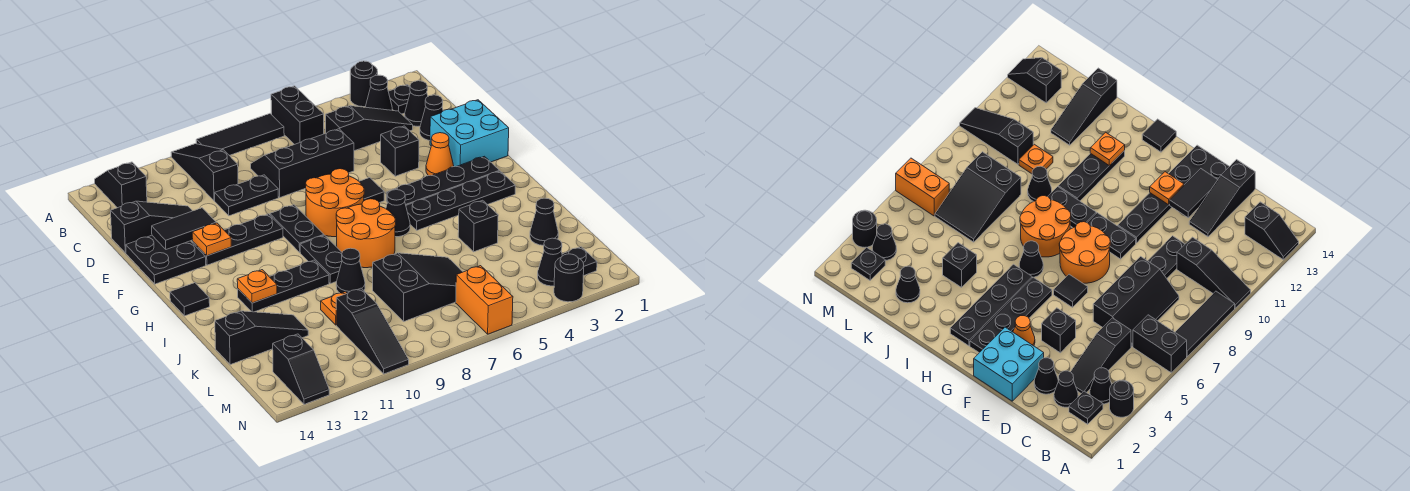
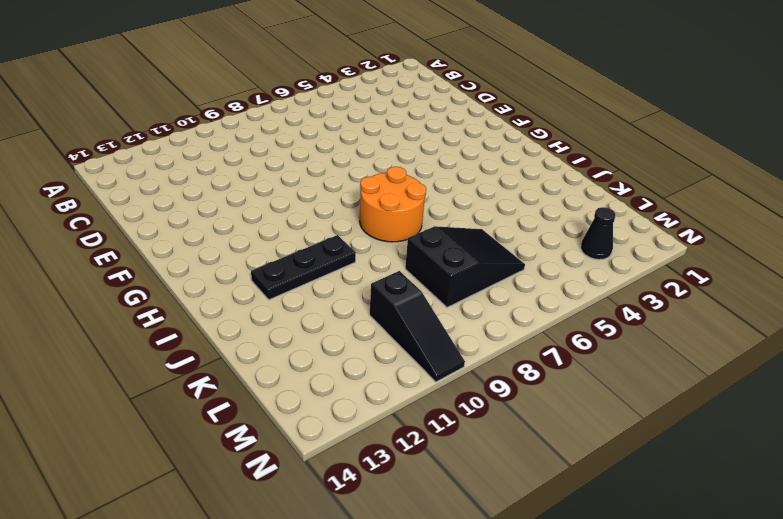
none -> black round brick A3 level 1
none -> black brick A6:B6 level 1
none -> black tile A7:A9 level 1
none -> black slope A10:C10 level 1 top C

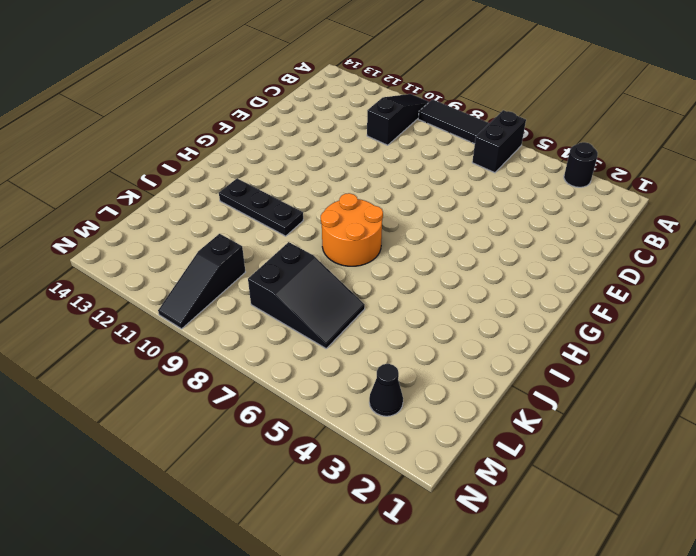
none -> black slope A13:B13 level 1 top B
none -> black plate B2 level 1
none -> black cone B3 level 1
none -> black cone C2 level 1

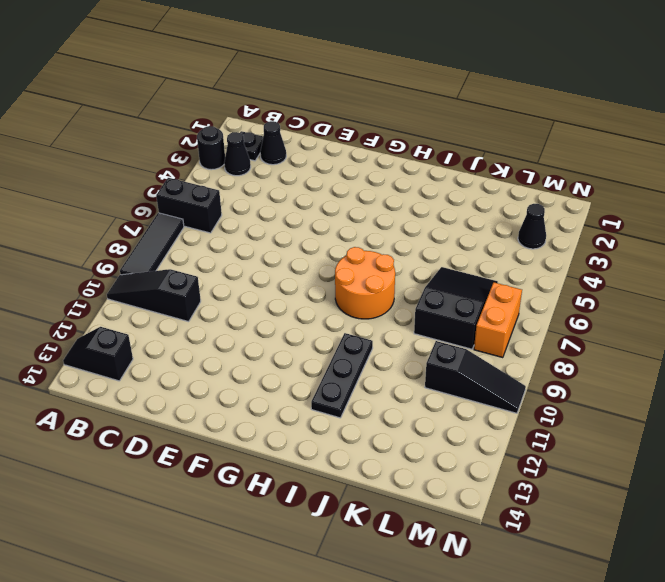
orange brick M7:M8 level 1 -> orange brick M6:N6 level 1
none -> black slope C3:C5 level 1 top 5
none -> black slope C6:D8 level 1 top D
none -> black cone D2 level 1
none -> black plate D9:D10 level 1

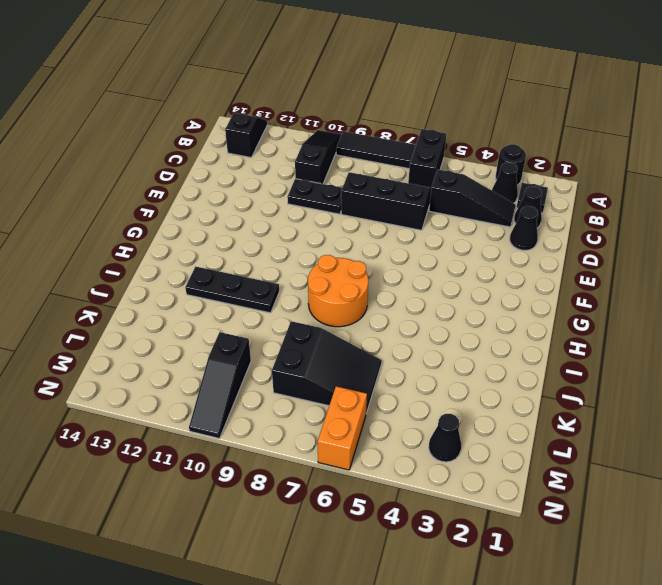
none -> black slope D12:D14 level 1 top 14
none -> cyan brick E1:F2 level 1
none -> black brick E4 level 1
none -> black plate E13:F14 level 1

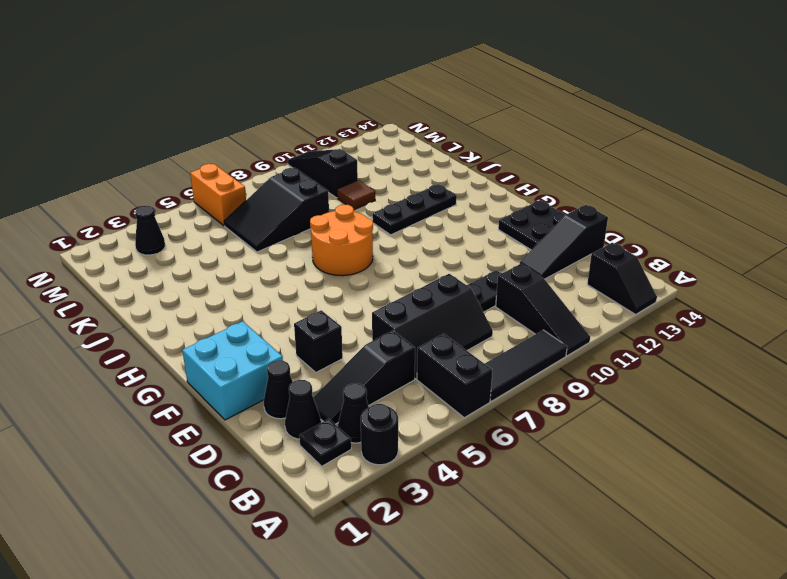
brown tile K10 level 1 -> orange plate K10 level 1
none -> orange cone F3 level 1
none -> black tile F6 level 1
none -> orange round brick F7:G8 level 1
none -> black plate F9:G9 level 1

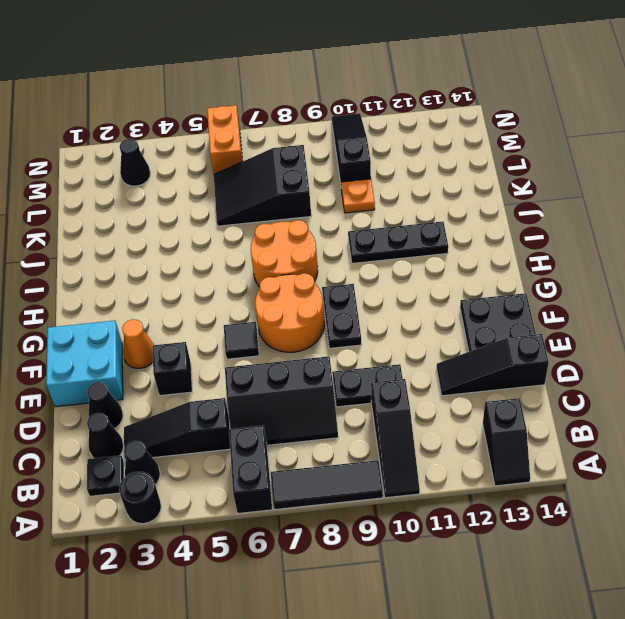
none -> black plate F10:F12 level 1
none -> black plate G2:G5 level 1
none -> black plate H2:H5 level 1
none -> black cone H6 level 1

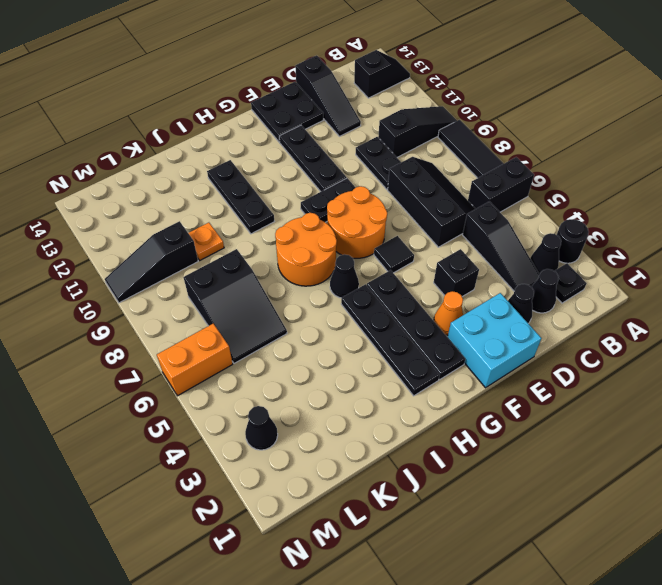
none -> black plate H9:I9 level 1
none -> black tile H14 level 1
none -> black brick J4 level 1
none -> black cone J9 level 1

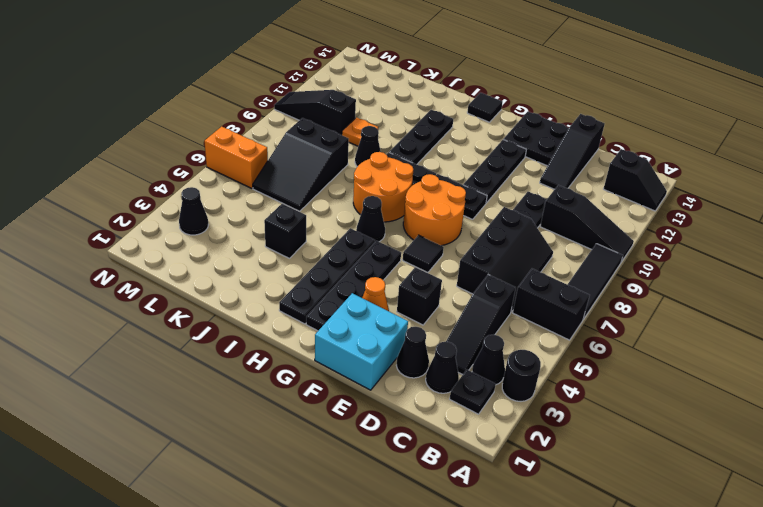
none -> black cone K2 level 1
none -> black slope K12:K14 level 1 top 14
none -> black plate M2 level 1
none -> black slope M13:N13 level 1 top M

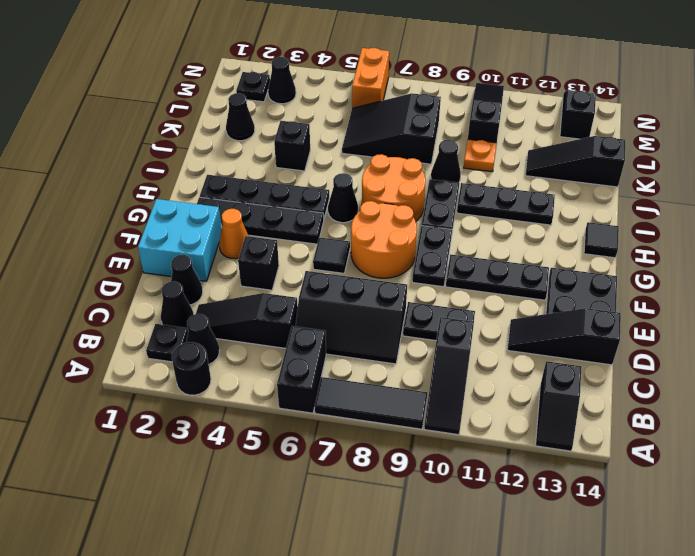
none -> black round brick N3 level 1
none -> black tile E12:E13 level 2
none -> orange plate F12 level 2
none -> orange plate I12 level 2

